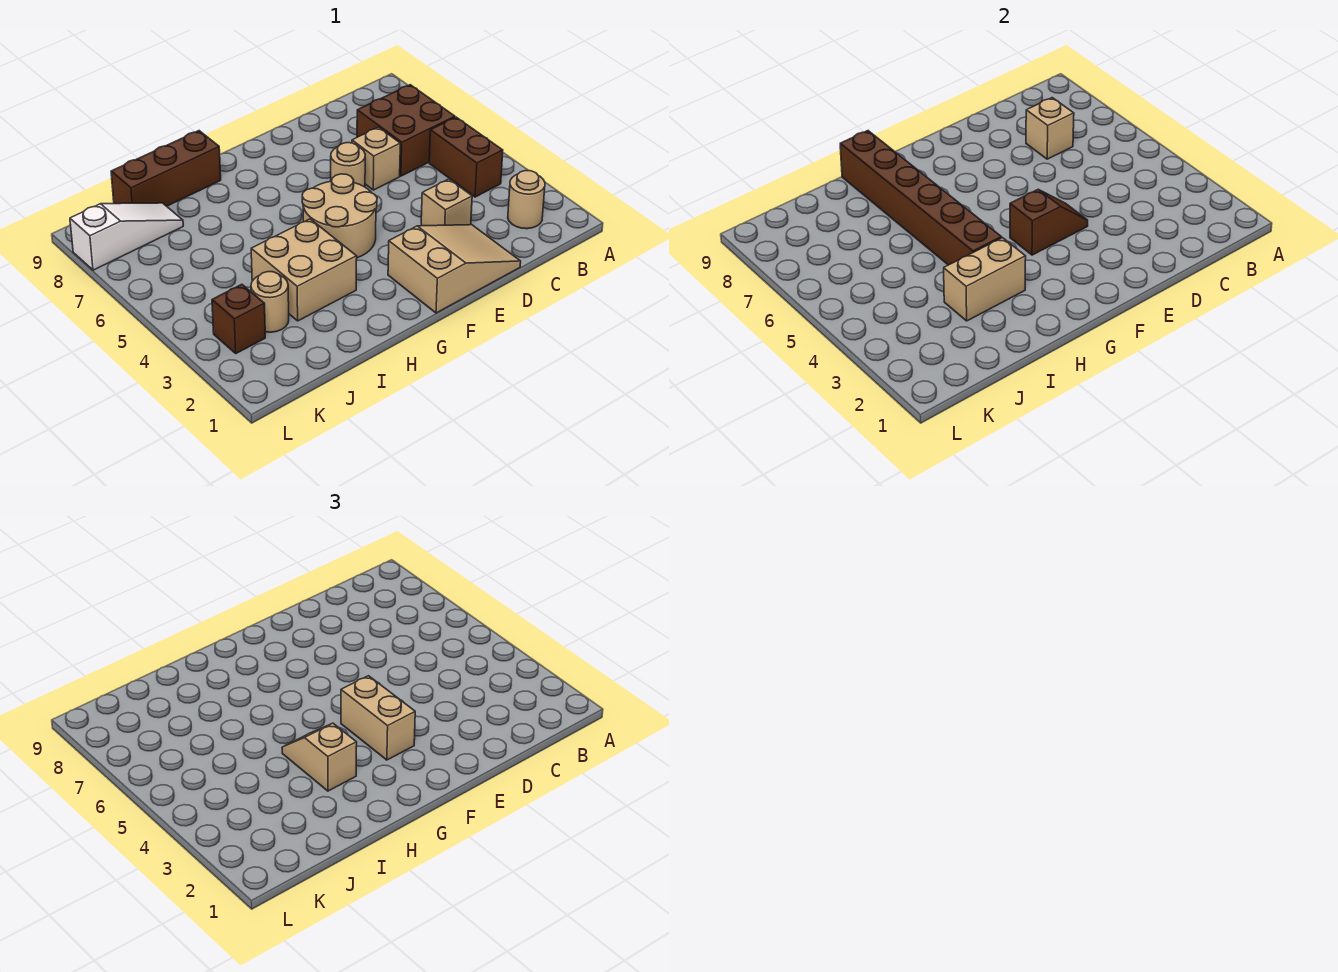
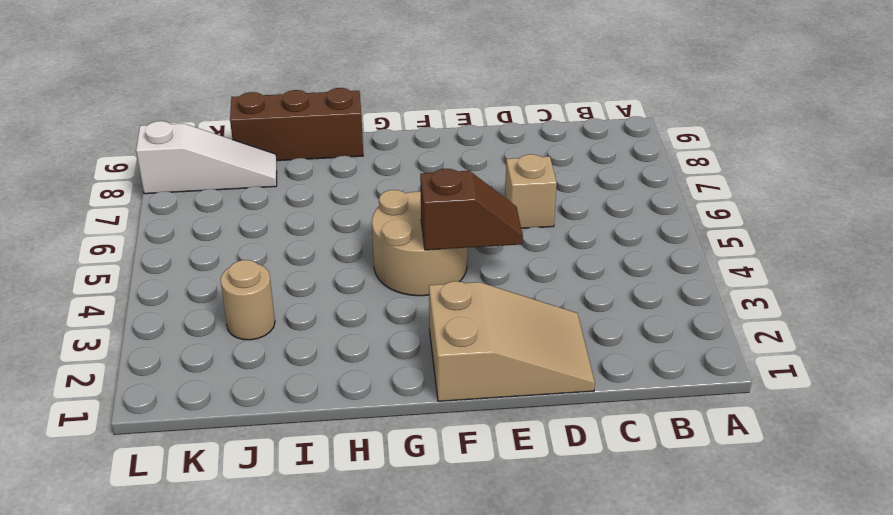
none -> tan round brick B2 level 1
none -> brown brick B4:B5 level 1
none -> brown brick B6:C7 level 1

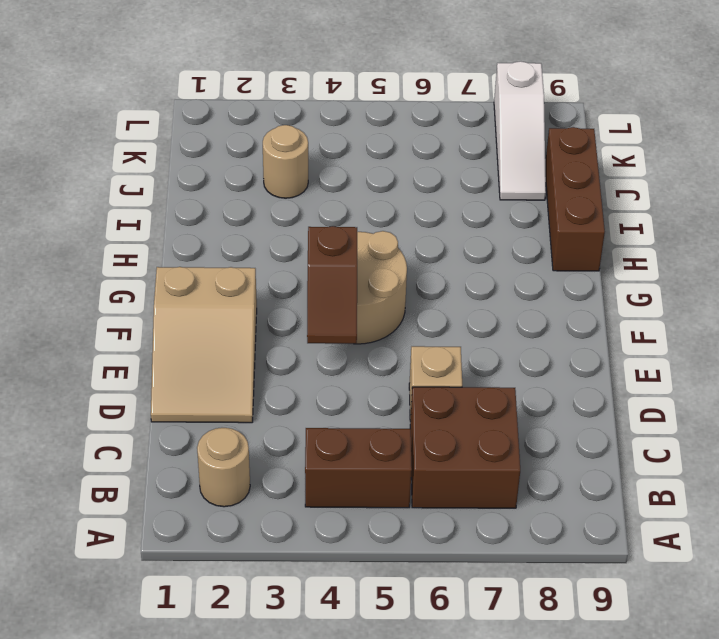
none -> tan brick D3 level 1
none -> tan round brick E6 level 1
none -> tan brick H3:I4 level 1

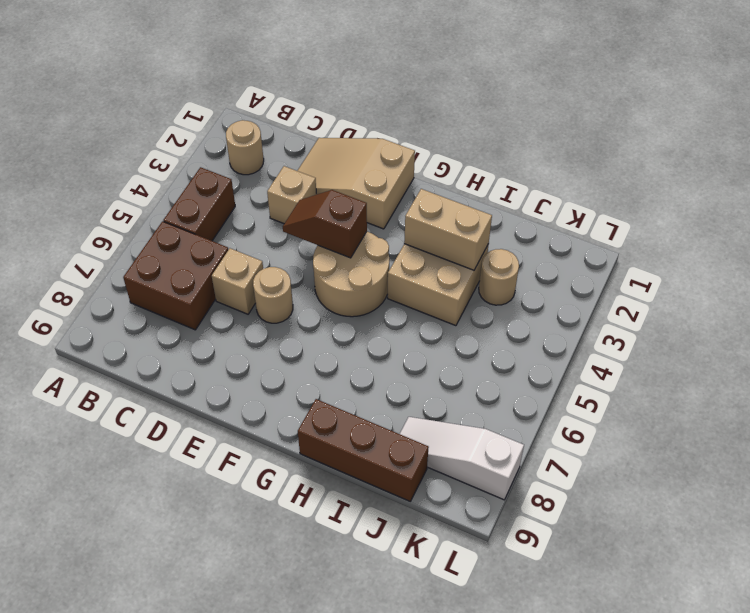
none -> brown brick K3 level 1
none -> tan brick C7 level 2
none -> brown brick H4:H9 level 2

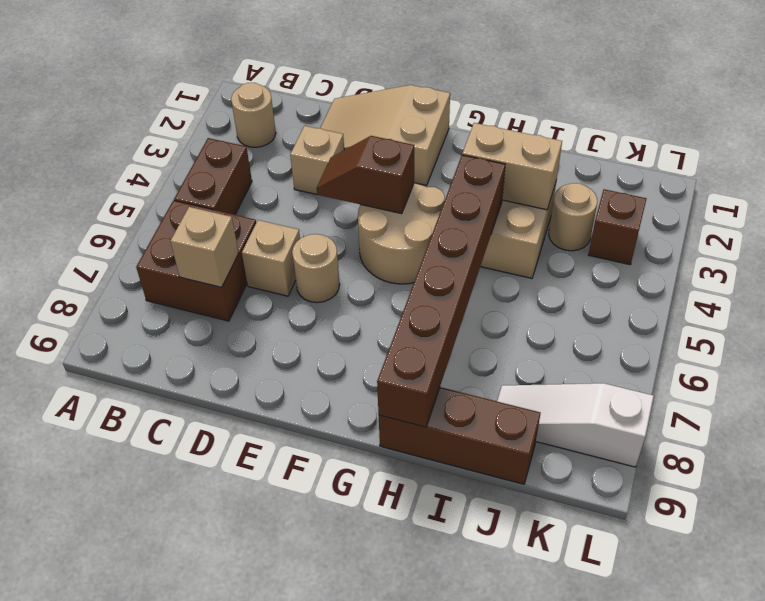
none -> tan brick F3:F4 level 3
none -> tan slope H3:H4 level 3 top 3

